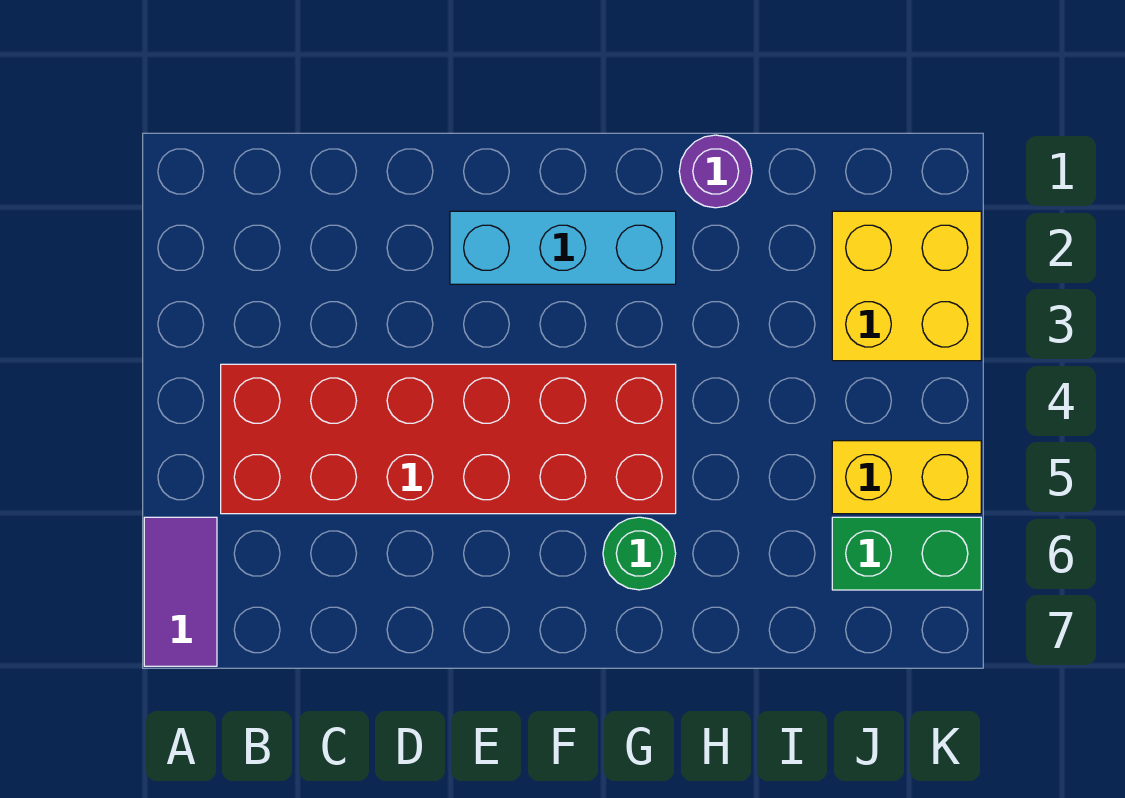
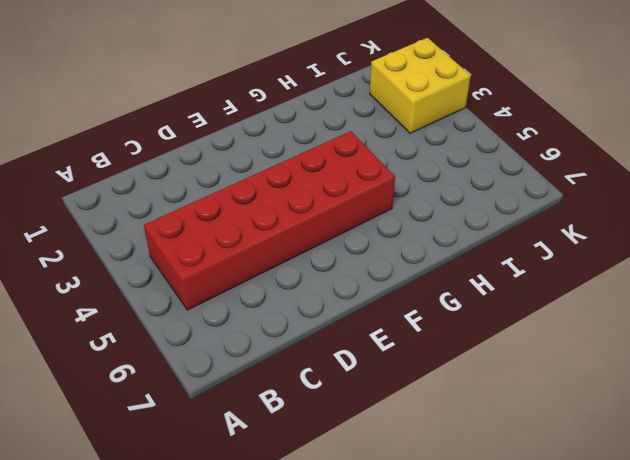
none -> purple tile A6:A7 level 1
none -> cyan brick E2:G2 level 1

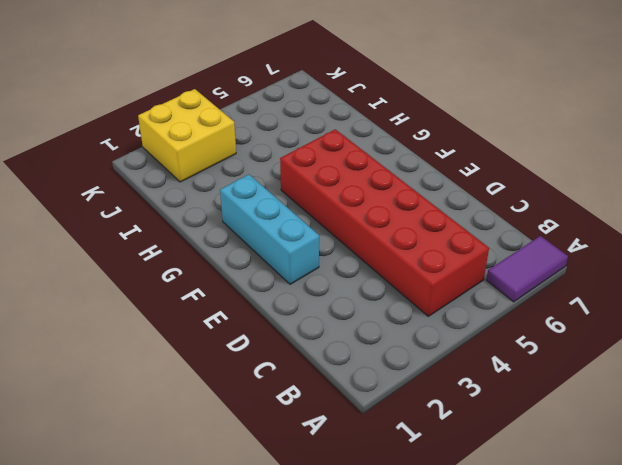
none -> green round brick G6 level 1
none -> purple round brick H1 level 1

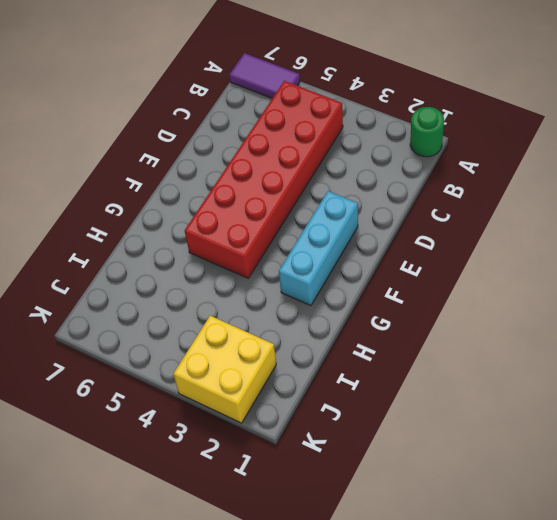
green round brick A1 level 1 -> green round brick G6 level 1
none -> purple round brick H1 level 1
none -> yellow brick J5:K5 level 1

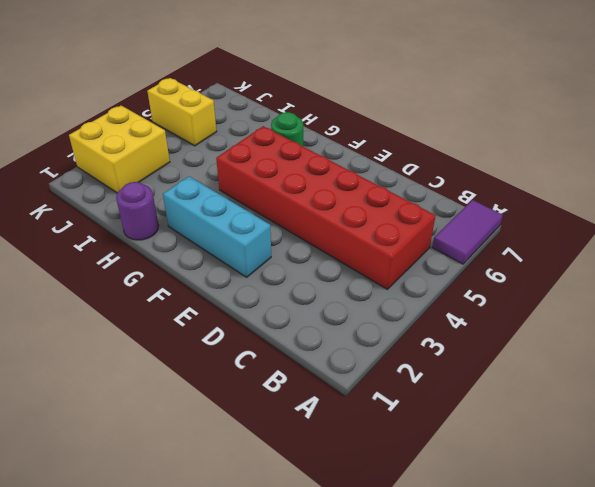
none -> green brick J6:K6 level 1

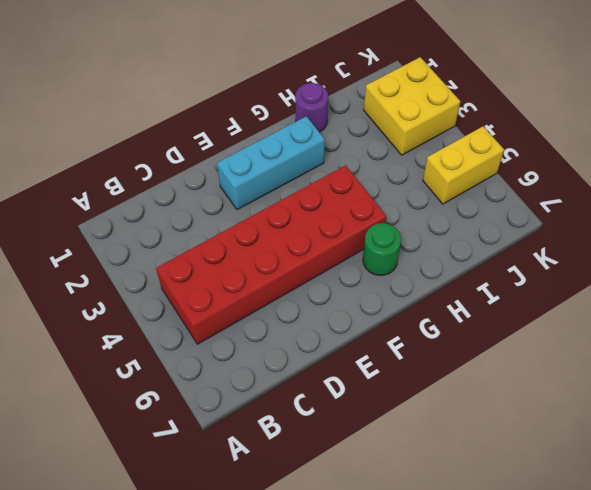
none -> purple tile A6:A7 level 1
none -> green brick J6:K6 level 1

